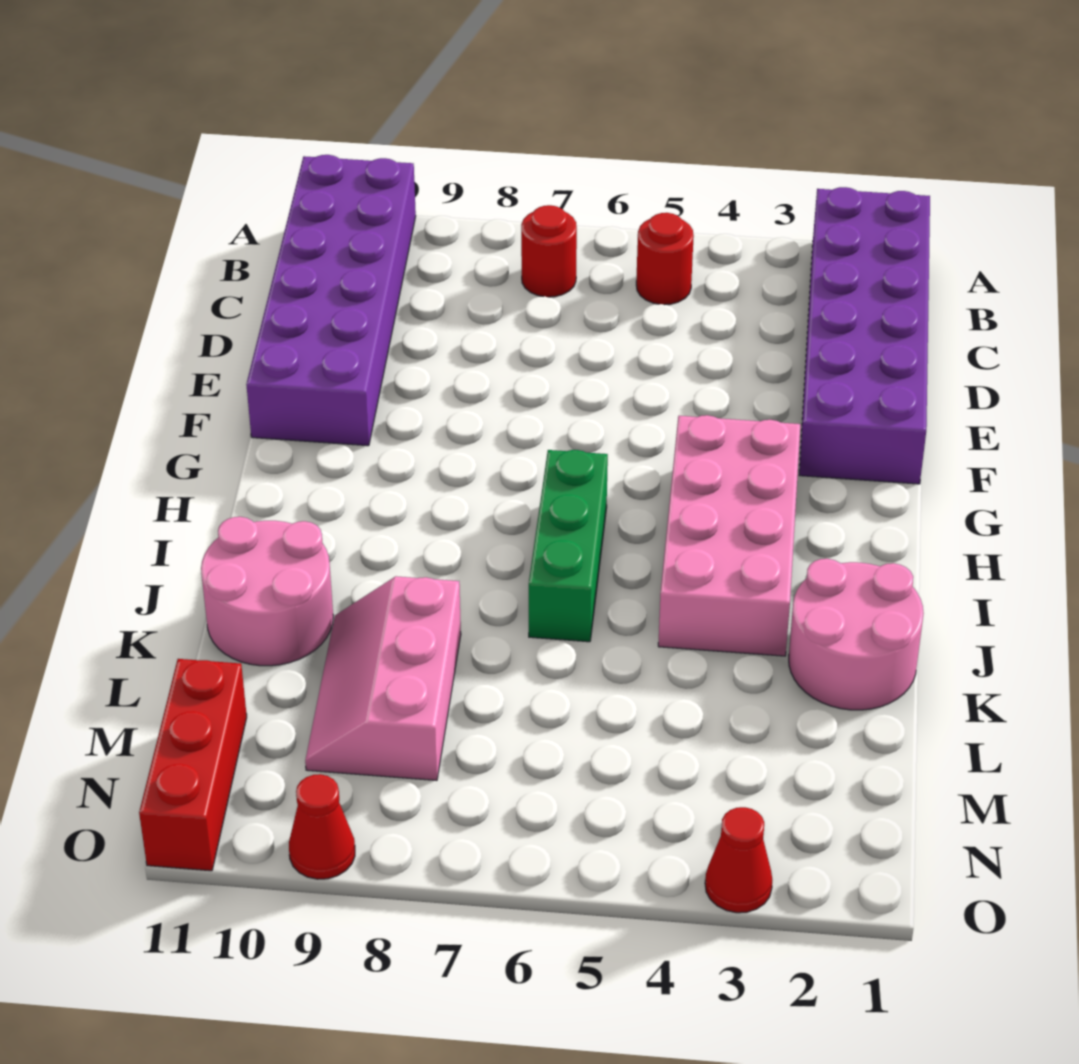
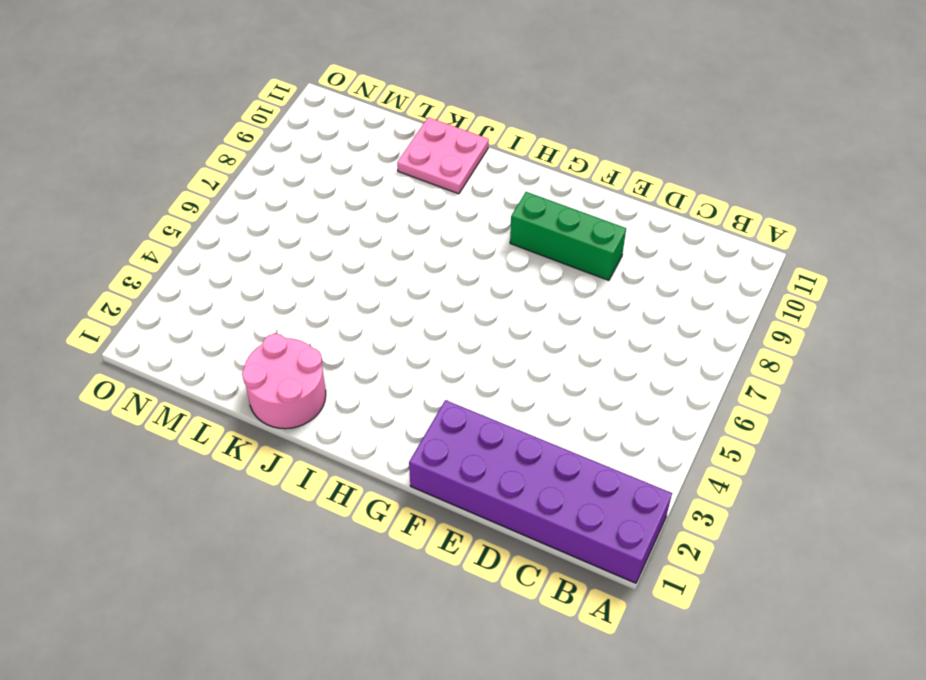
green brick E9:G9 level 1 -> green brick H6:J6 level 1
pink plate J10:K11 level 1 -> pink round brick J10:K11 level 1
none -> purple brick A10:F11 level 1
none -> red round brick B5 level 1
none -> red round brick B7 level 1

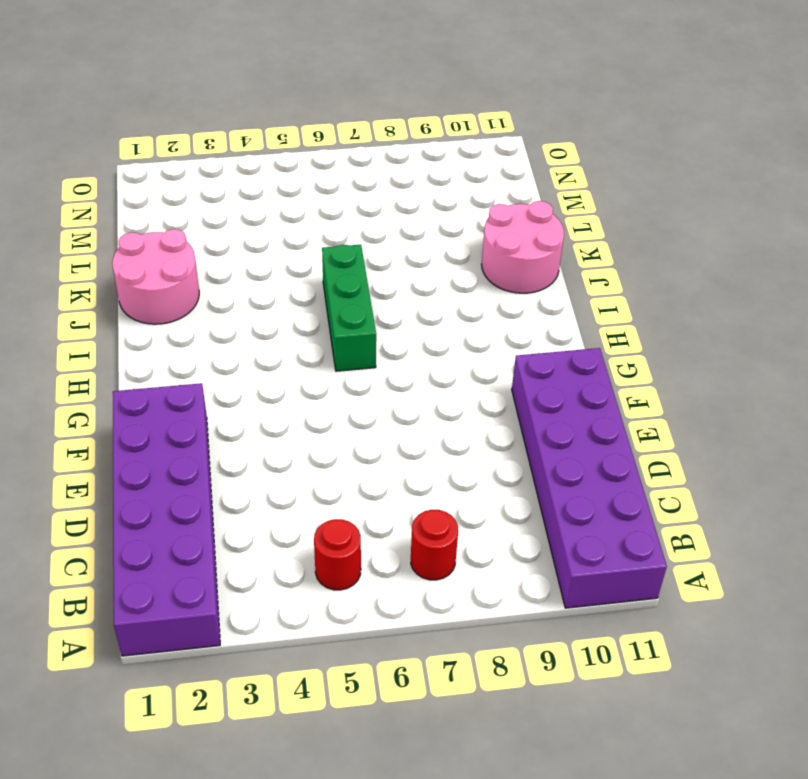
none -> pink brick G3:J4 level 1
none -> pink slope K8:M9 level 1 top 8
none -> red brick M11:O11 level 1

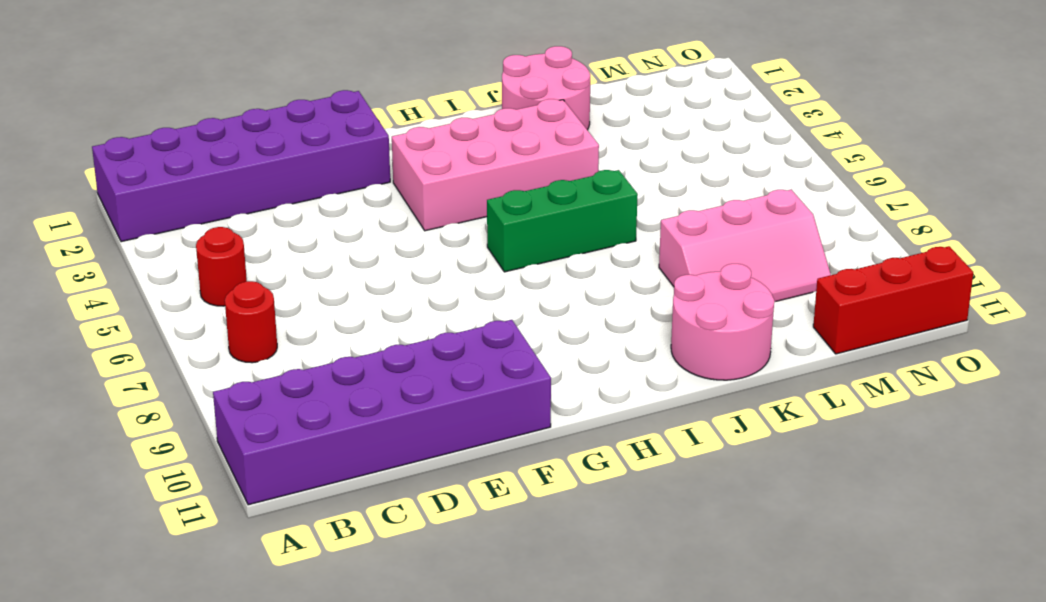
none -> red cone O3 level 1
none -> red cone O9 level 1

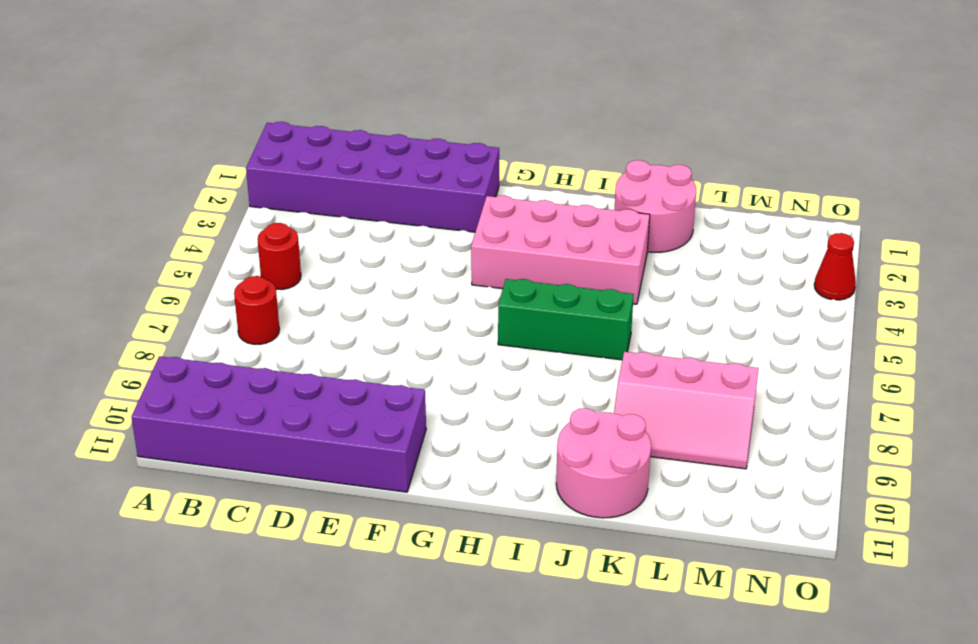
none -> red brick M11:O11 level 1
none -> red cone O9 level 1

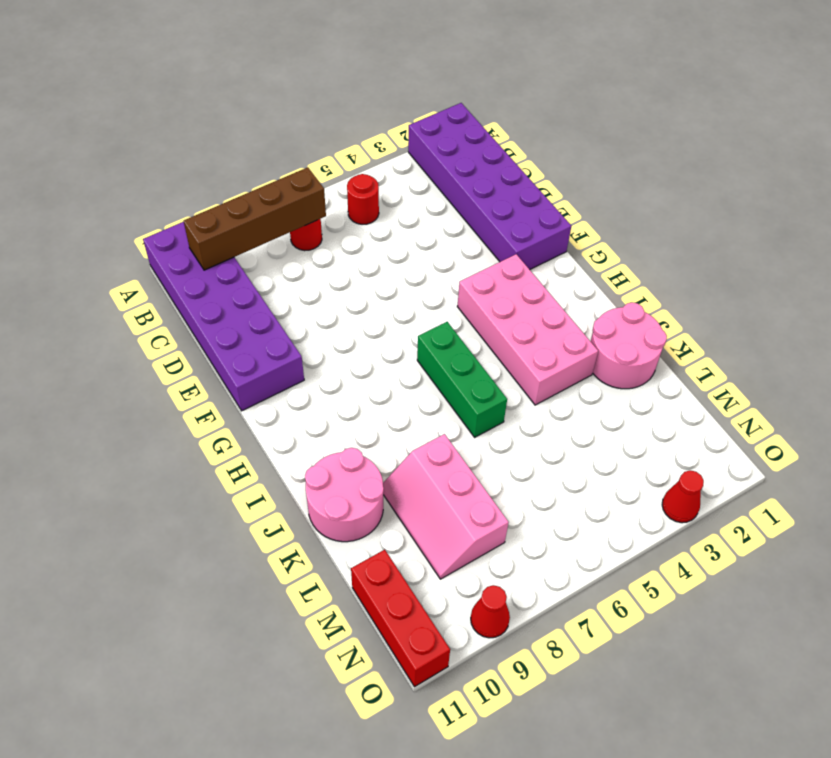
brown brick B7:B10 level 2 -> none

